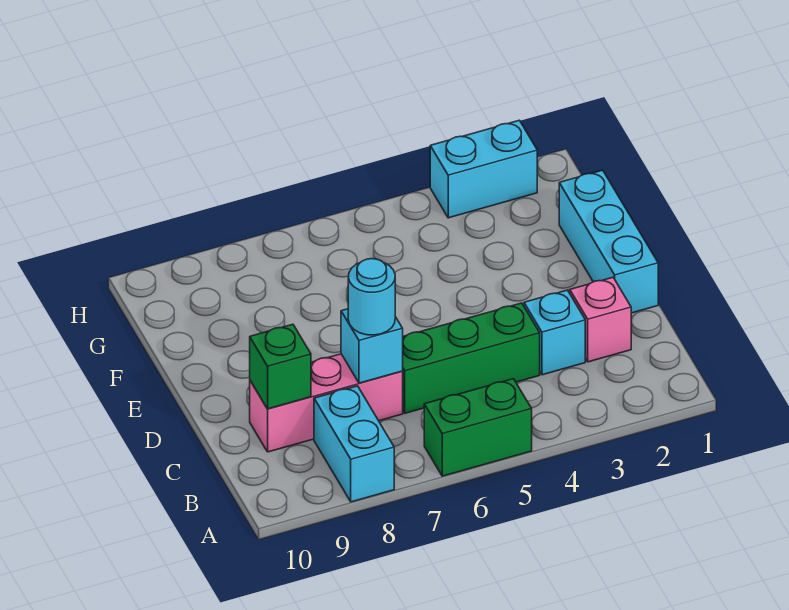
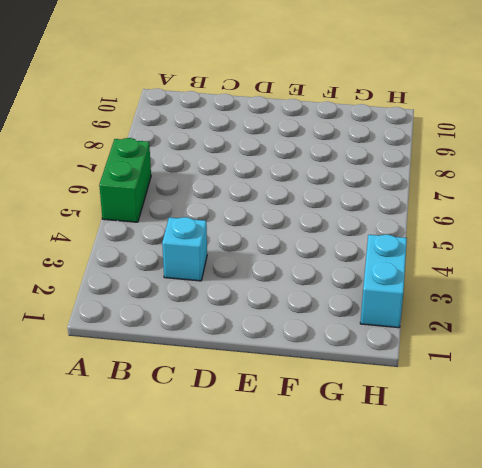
none -> cyan brick A8:B8 level 1
none -> pink brick C2 level 1

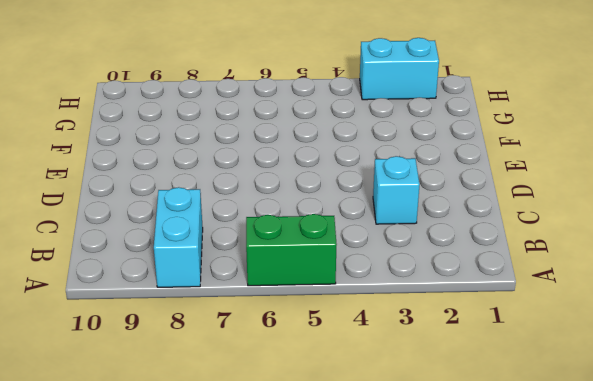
none -> pink brick C2 level 1
none -> green brick C4:C6 level 1

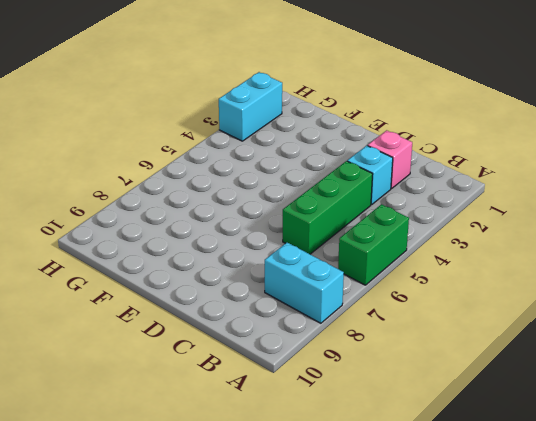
none -> pink brick C7:C9 level 1
none -> cyan brick D1:F1 level 1

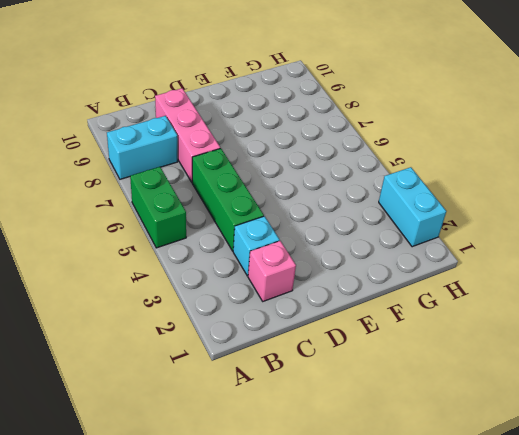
none -> cyan brick D1:F1 level 1
none -> cyan brick C7 level 2

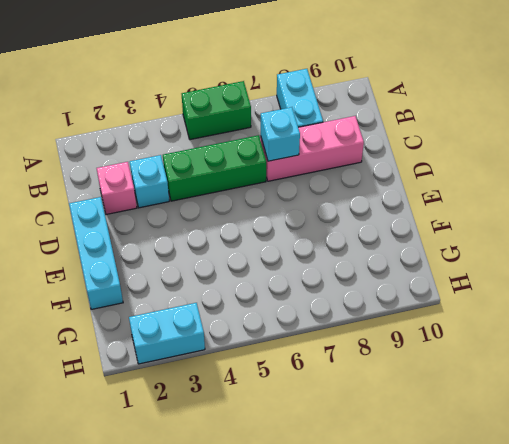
none -> green brick C9 level 2
none -> cyan round brick C7 level 3

